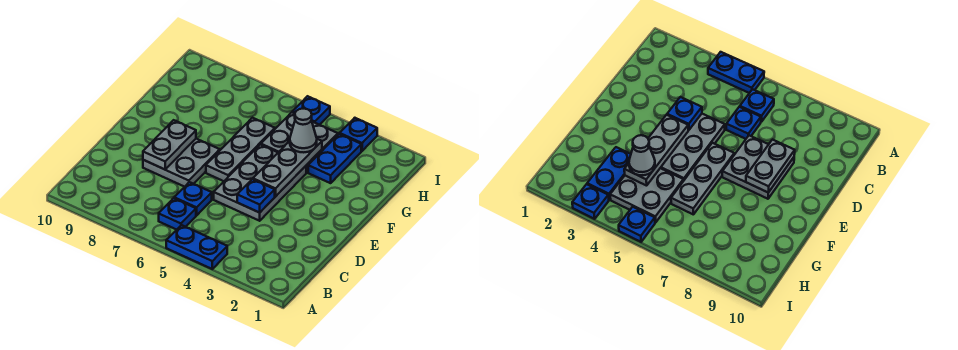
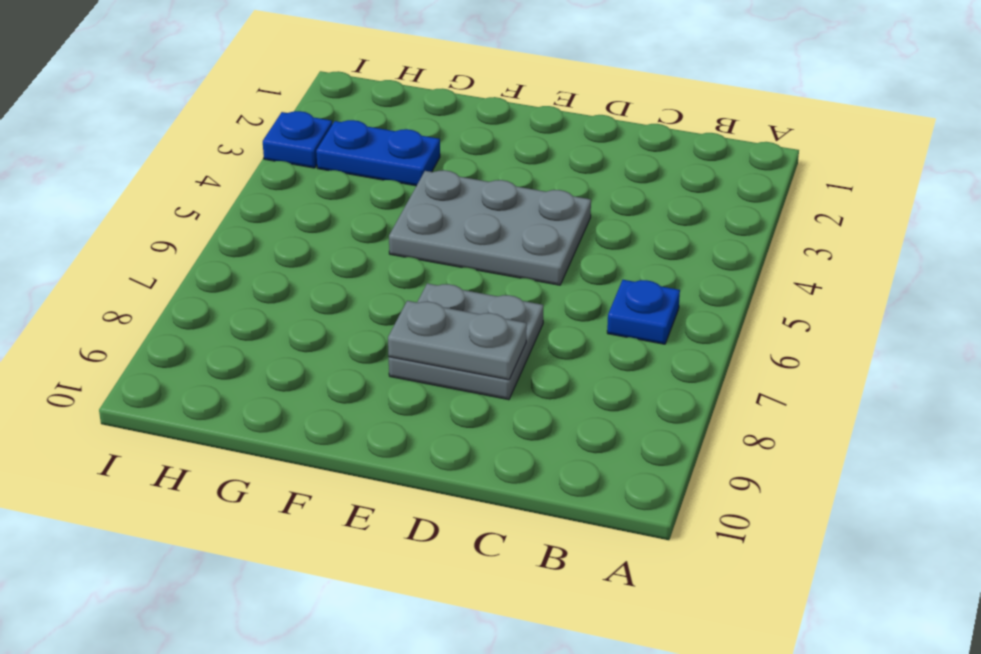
none -> blue plate A4:A5 level 1
none -> blue plate C6 level 1
none -> grey plate E6:G6 level 1

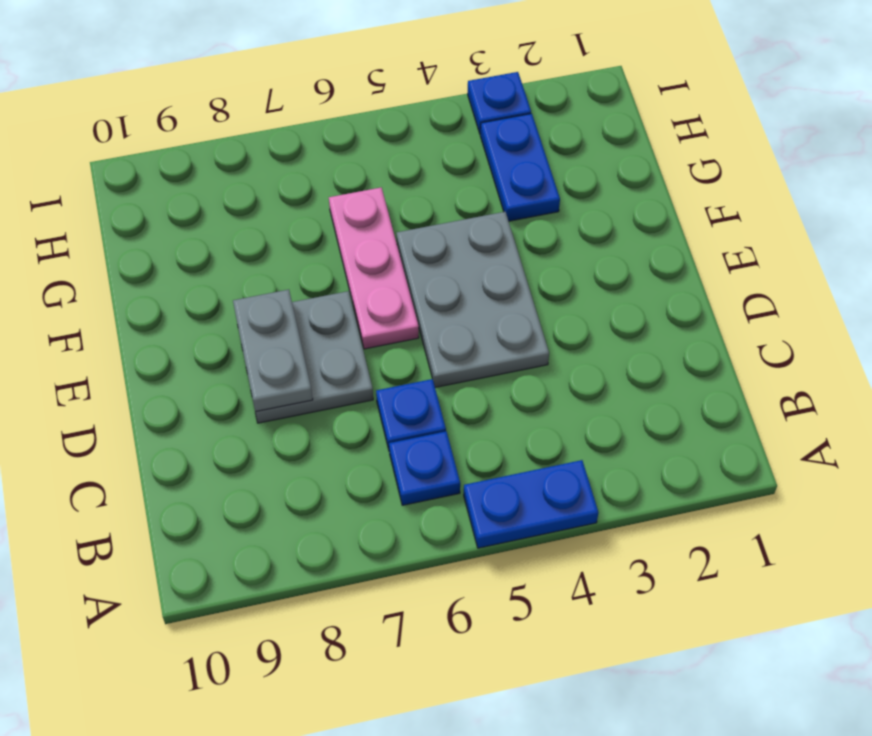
pink plate E6:G6 level 1 -> grey plate E6:G6 level 1
none -> grey plate G4:H5 level 1
none -> blue plate I5 level 1
none -> blue plate D4 level 2

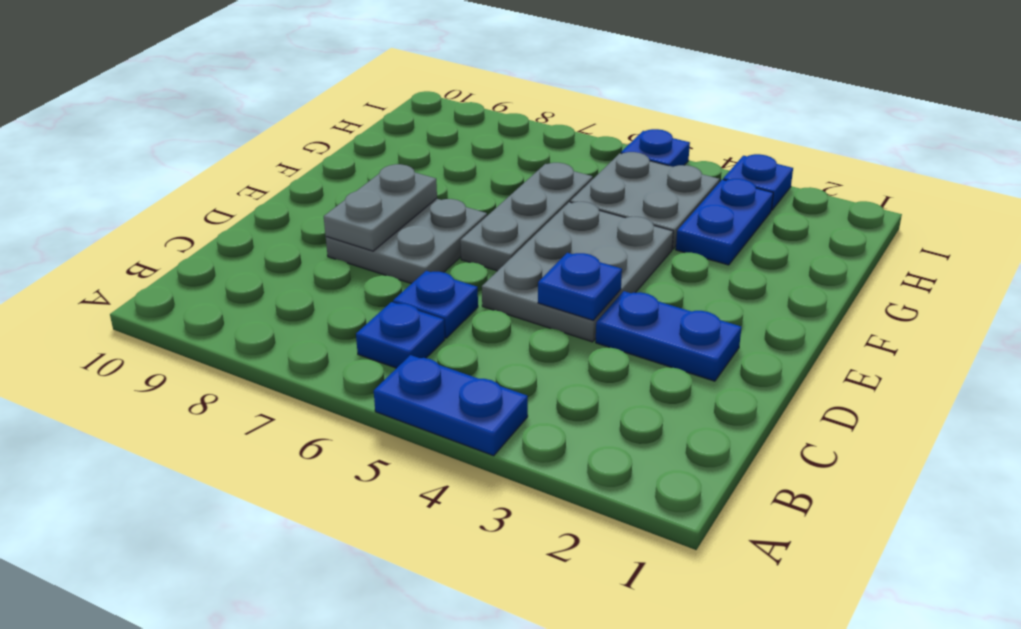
blue plate D2:D3 level 1 -> none
none -> grey plate E4:G4 level 2
none -> grey cone G4 level 3

